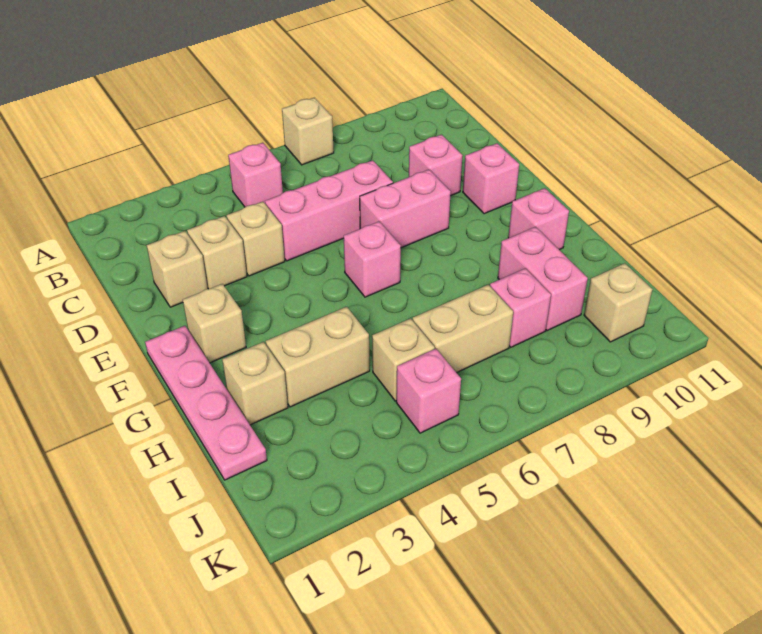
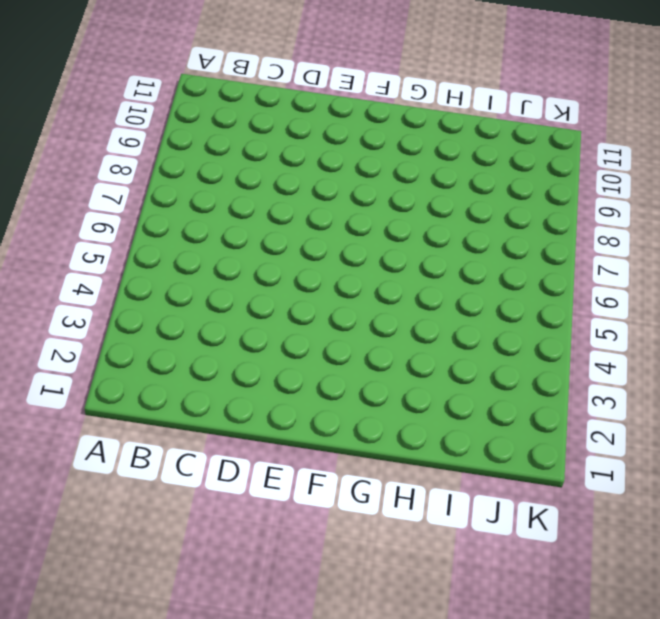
none -> tan brick A7 level 1
none -> pink brick B5 level 1
none -> tan brick D2 level 1

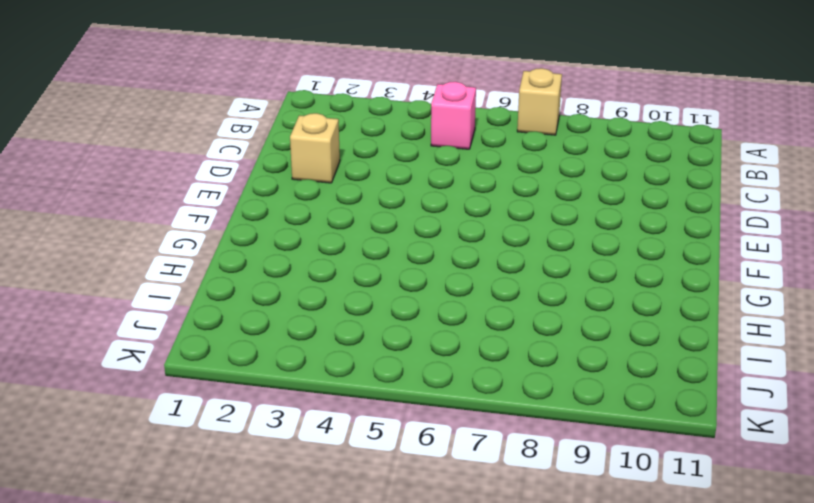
none -> tan brick D3 level 1
none -> tan brick D4 level 1
none -> pink brick D5:D7 level 1

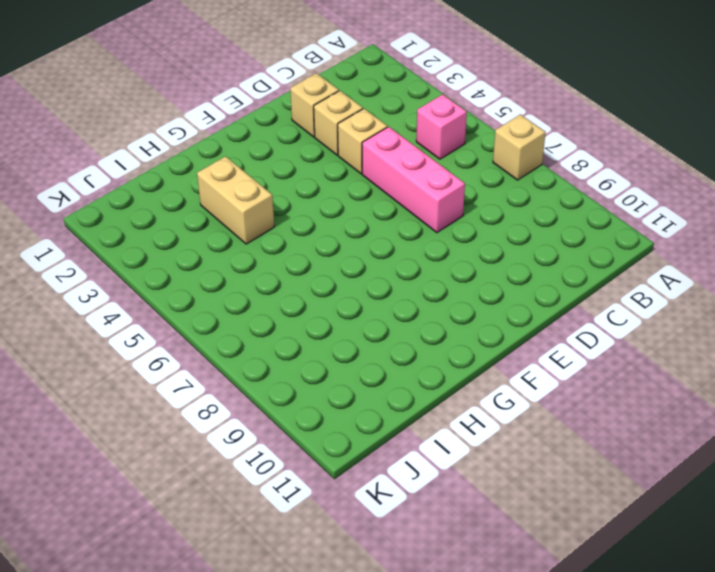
none -> pink brick D9 level 1
none -> pink brick E7:E8 level 1
none -> pink brick E10 level 1

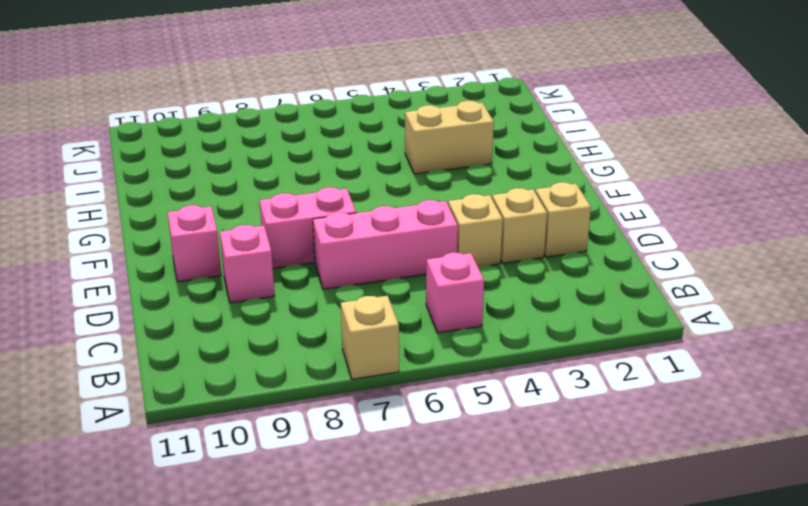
none -> pink plate F1:I1 level 1
none -> tan brick F2 level 1
none -> pink brick F6 level 1

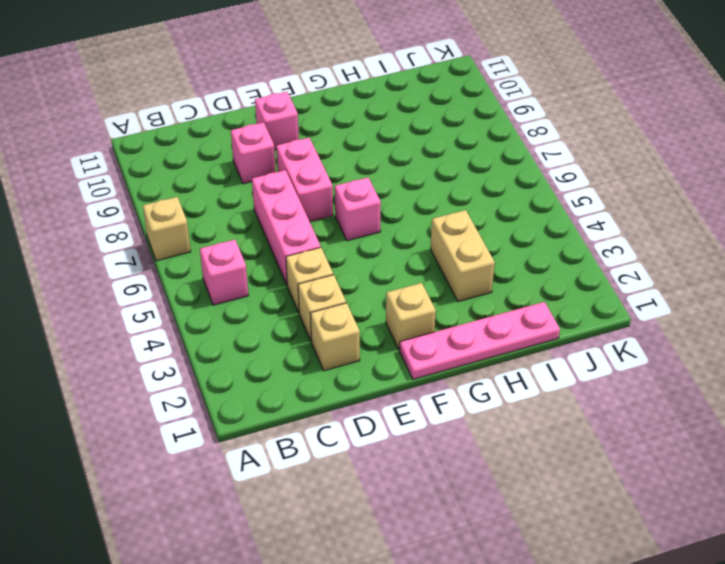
none -> pink brick G10 level 1
none -> tan brick H2 level 1
none -> pink brick H9:I9 level 1

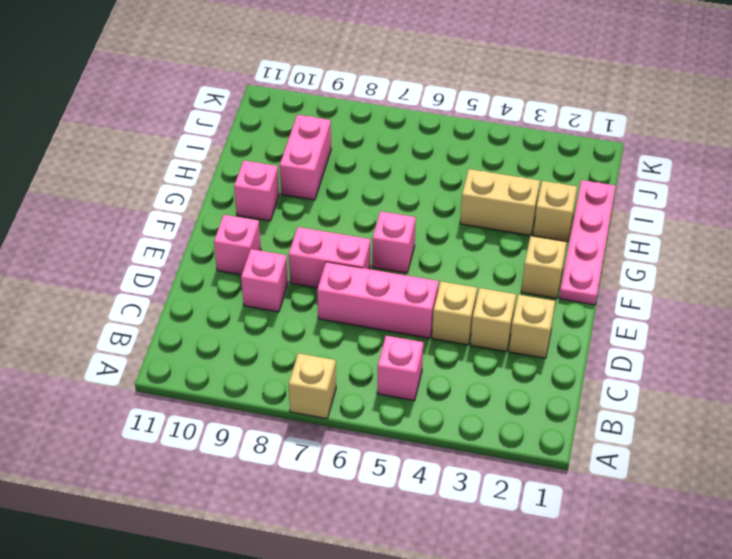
none -> tan brick I5 level 1
none -> tan brick I6:I7 level 1
none -> pink brick I8 level 1

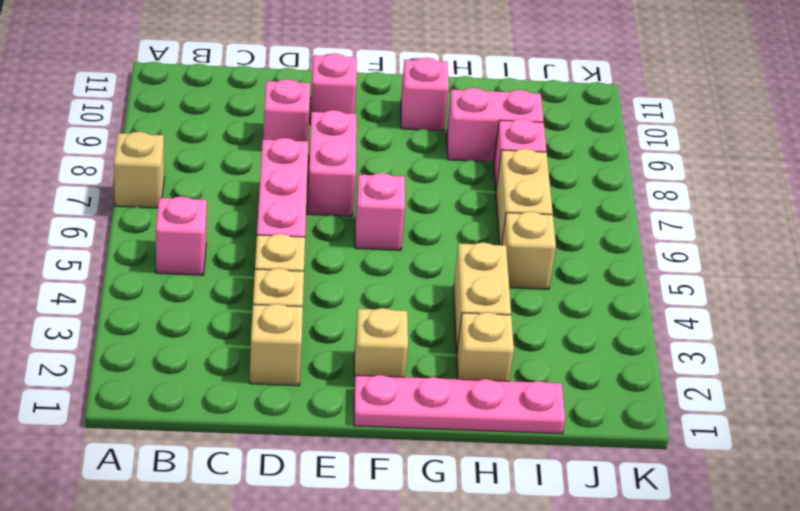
none -> pink brick J5 level 1
none -> tan brick J10 level 1

